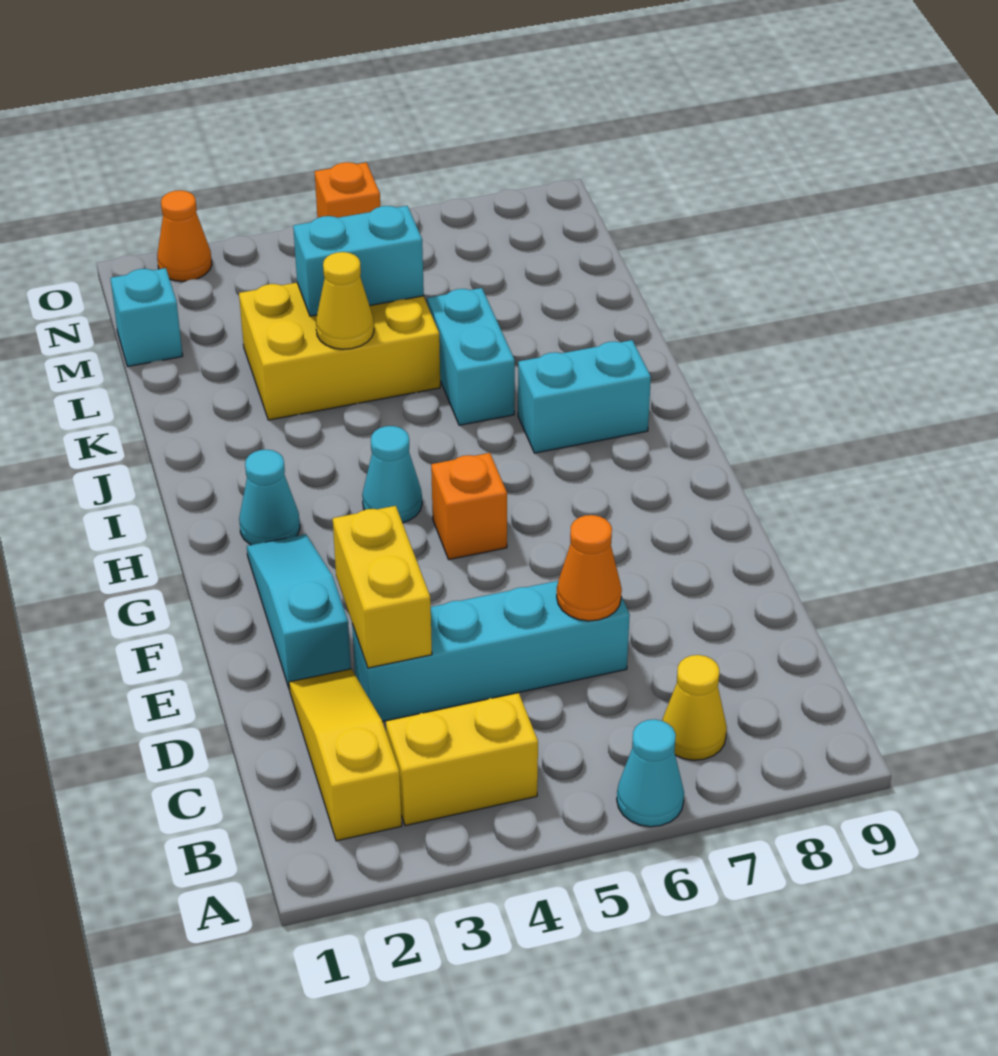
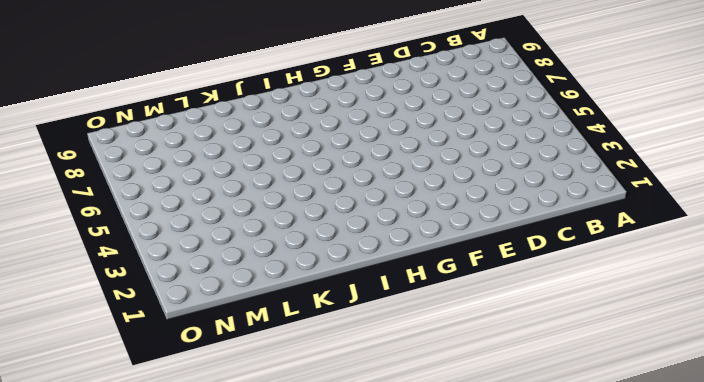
none -> cyan cone A6 level 1
none -> yellow slope B2:D2 level 1 top B
none -> yellow brick B3:B4 level 1

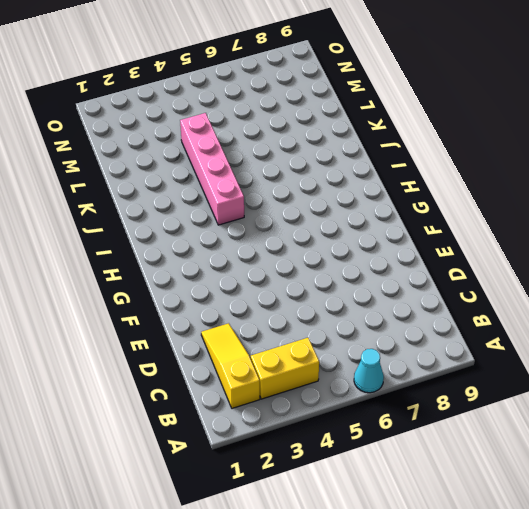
pink brick I4:L4 level 1 -> yellow brick K3:L5 level 1
none -> yellow cone B7 level 1
none -> cyan brick D3:D6 level 1
none -> cyan slope E2:G2 level 1 top E

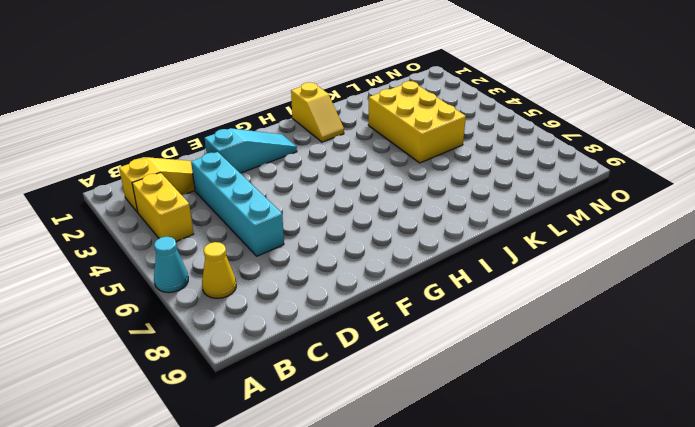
yellow slope I1:I2 level 1 top 1 -> none
none -> orange brick G5 level 1
none -> cyan cone H2 level 1
none -> cyan cone H4 level 1

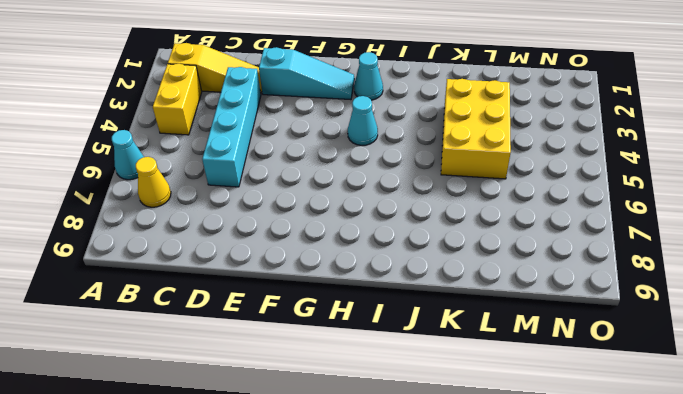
none -> orange brick G5 level 1
none -> cyan brick I7:I8 level 1
none -> cyan brick J6:K6 level 1

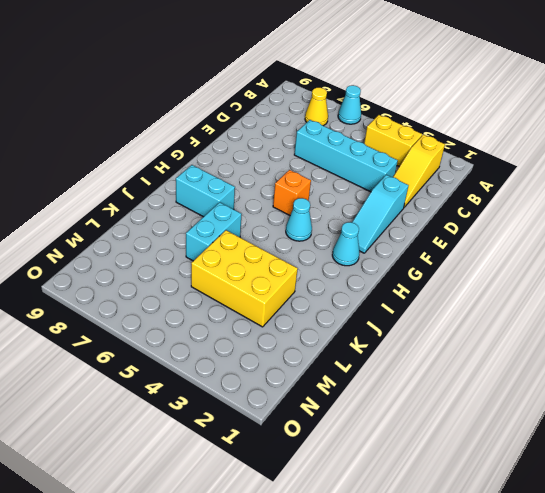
none -> cyan brick M1 level 1
none -> orange cone O2 level 1
none -> orange brick O5 level 1

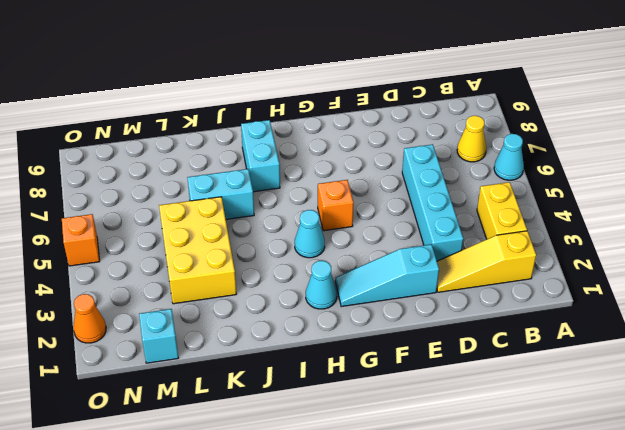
none -> yellow brick D3:E3 level 2
none -> orange cone D6 level 2
none -> yellow cone K4 level 2

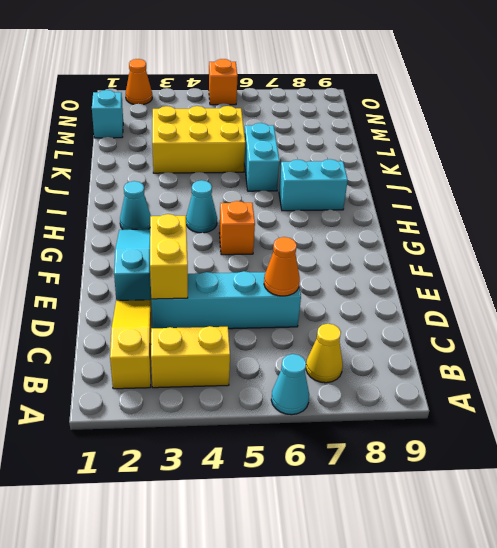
none -> yellow cone K4 level 2
none -> cyan brick L4:L5 level 2

